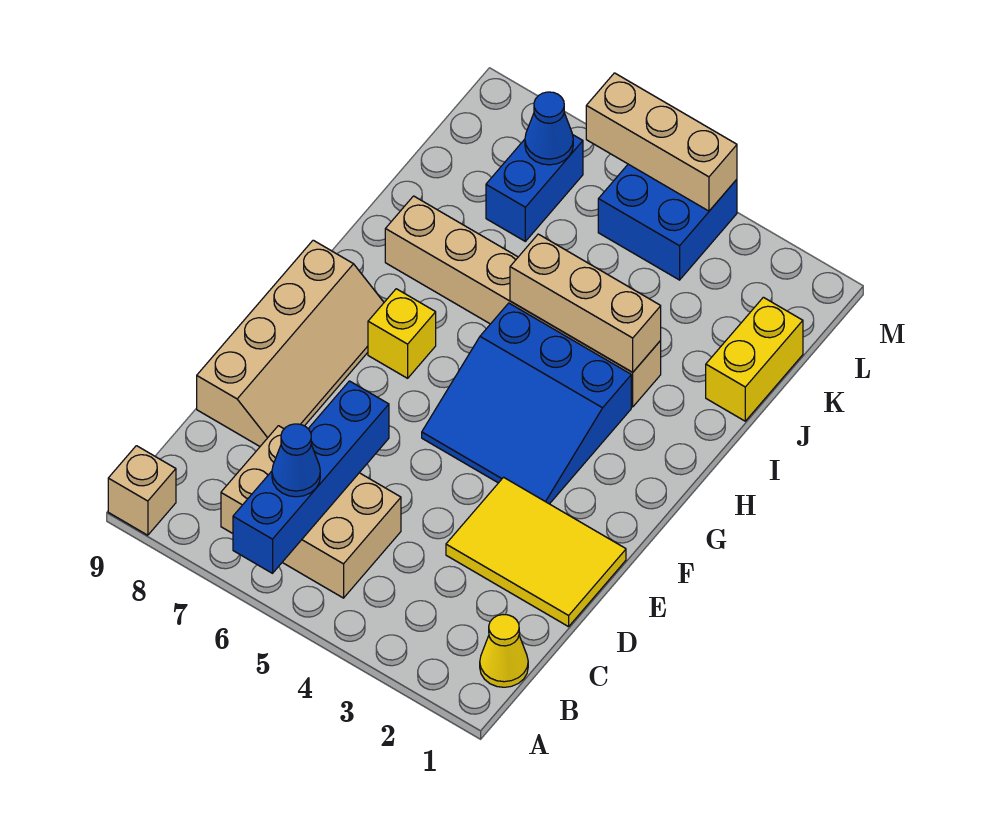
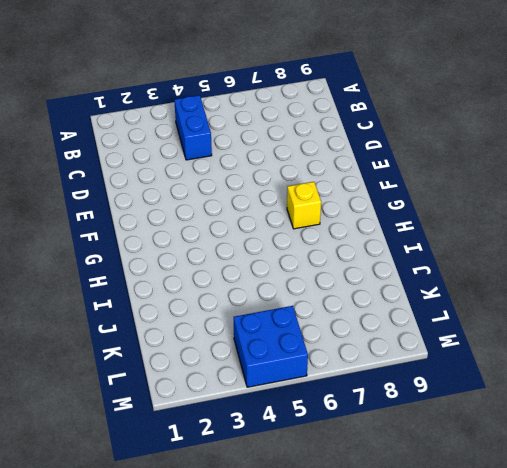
blue brick B4:C4 level 1 -> blue brick K7:L7 level 1
none -> tan brick A9 level 1
none -> yellow cone B1 level 1
none -> tan brick B5:C7 level 1

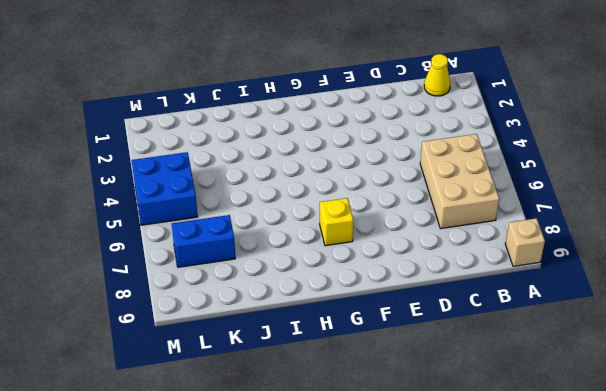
none -> yellow tile D1:E3 level 1
none -> tan slope D8:G9 level 1 top 9
none -> blue slope F3:H5 level 1 top H

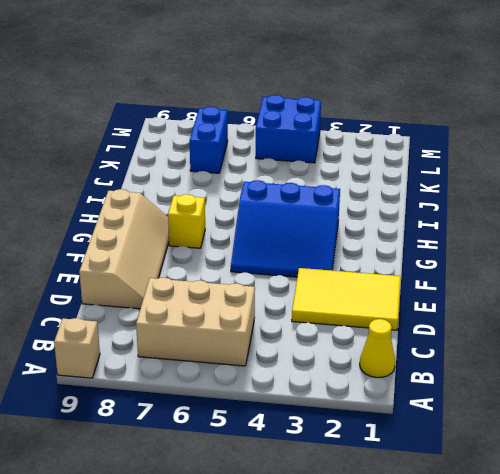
none -> tan brick I3:I8 level 1
none -> yellow brick J1:K1 level 1
none -> blue brick A6:D6 level 2

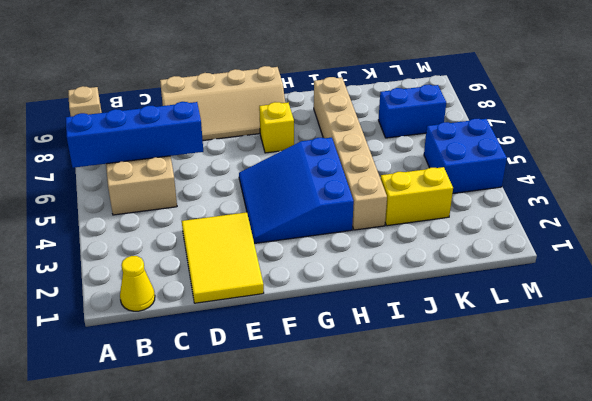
yellow brick J3:K3 level 1 -> yellow brick J1:K1 level 1
none -> tan brick I3:I5 level 2
none -> blue cone L7 level 2
none -> tan brick M4:M6 level 2

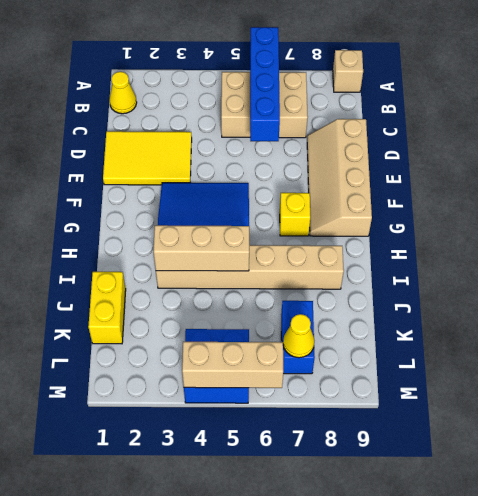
yellow cone L7 level 2 -> blue cone L7 level 2
none -> blue cone B6 level 3

